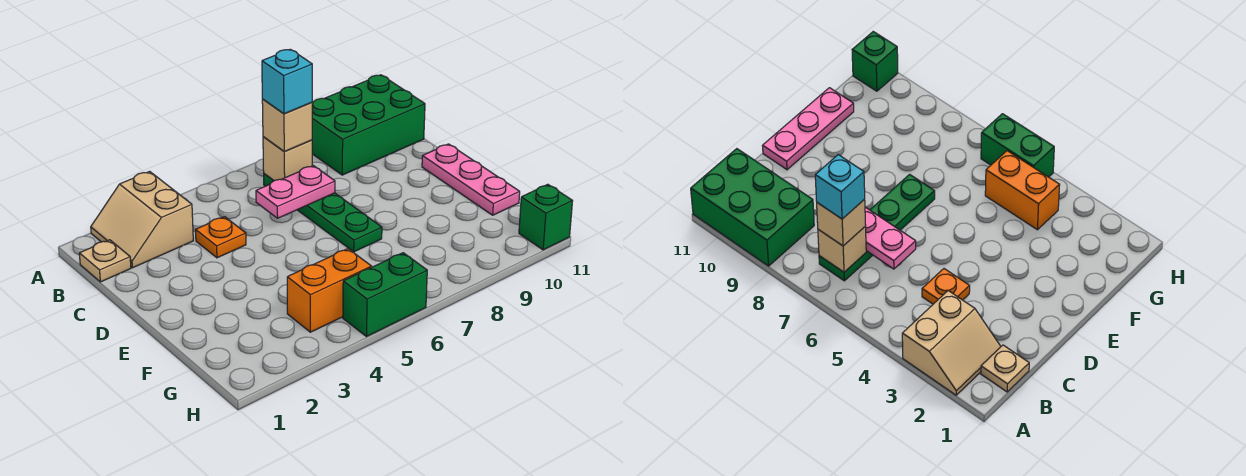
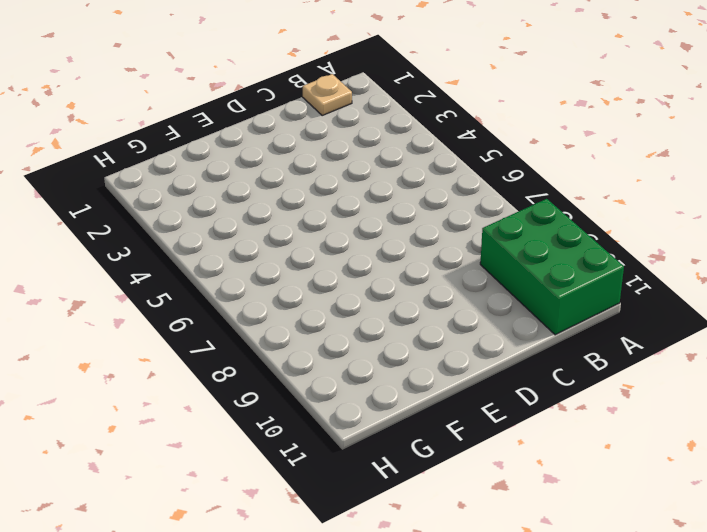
none -> tan slope A2:B3 level 1 top 3
none -> green plate B7:E7 level 1
none -> orange plate C4 level 1

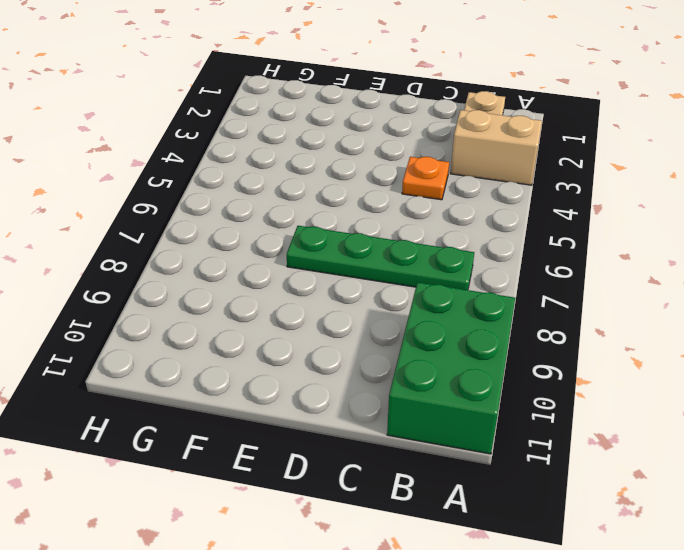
none -> pink plate D11:F11 level 1
none -> orange brick G4:G5 level 1
none -> green brick H5:H6 level 1

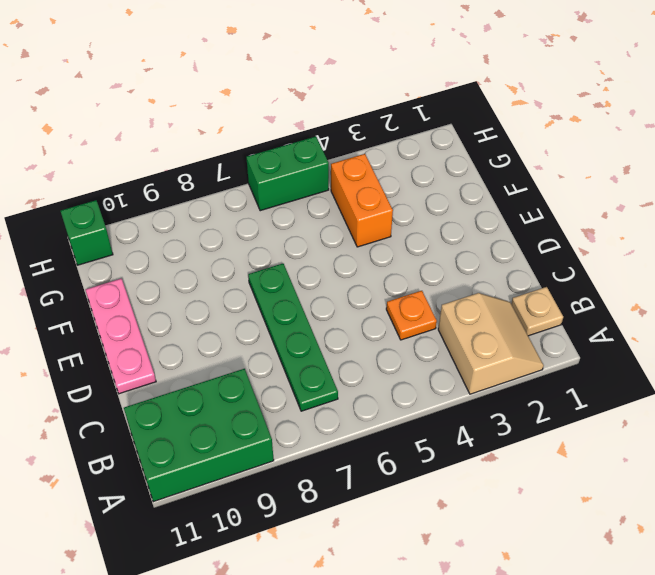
orange brick F4:G4 level 1 -> orange brick G4:G5 level 1
none -> tan brick B7 level 2
none -> pink plate C6:C7 level 2
none -> tan brick B7 level 3

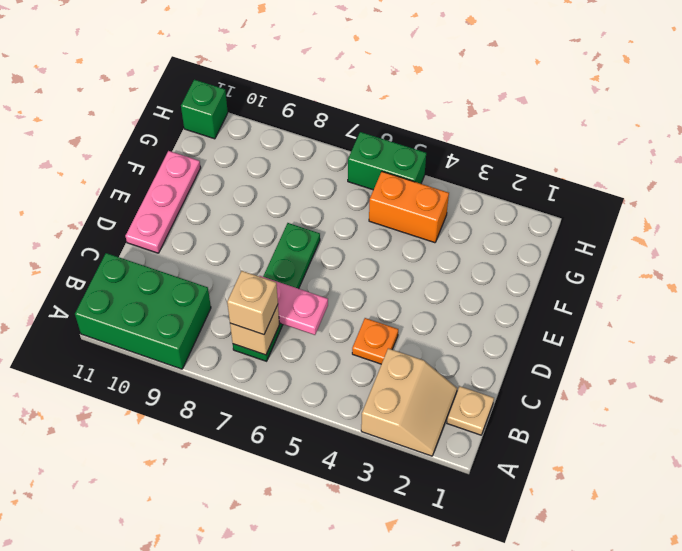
none -> cyan brick B7 level 4

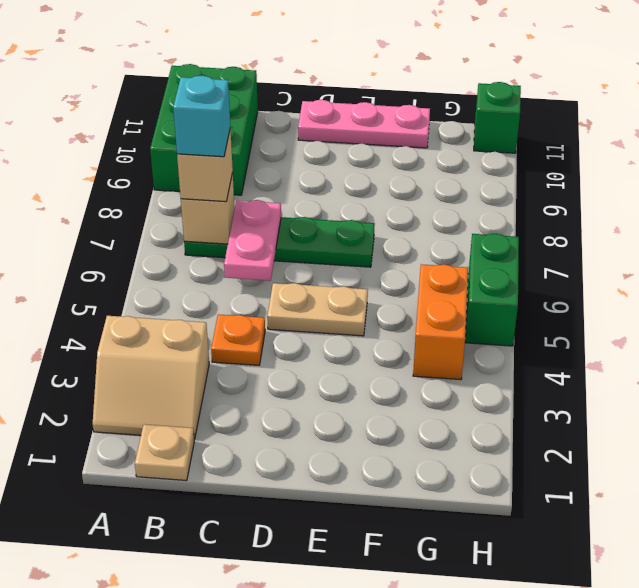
tan plate D5:E5 level 1 -> none

